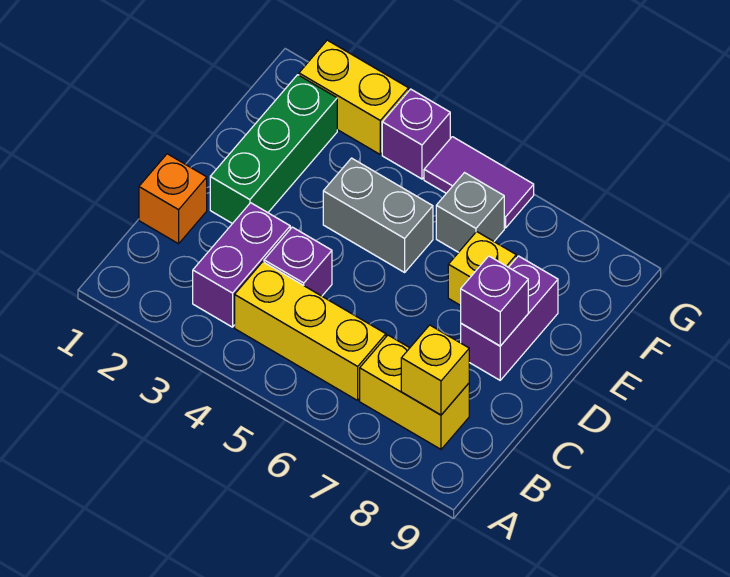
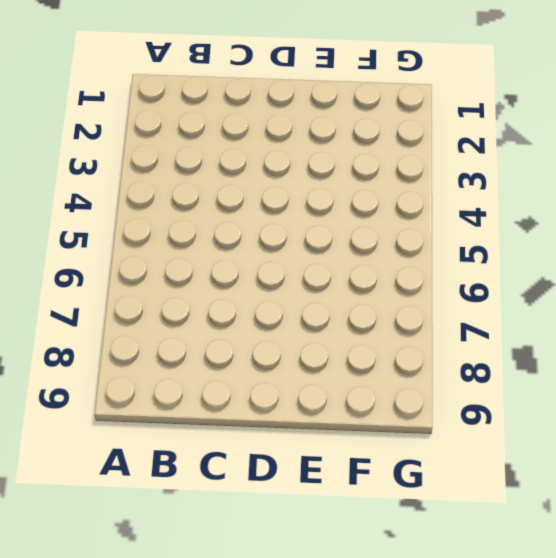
none -> purple brick B3:C3 level 1
none -> yellow brick B4:B6 level 1
none -> yellow brick B7:B8 level 1

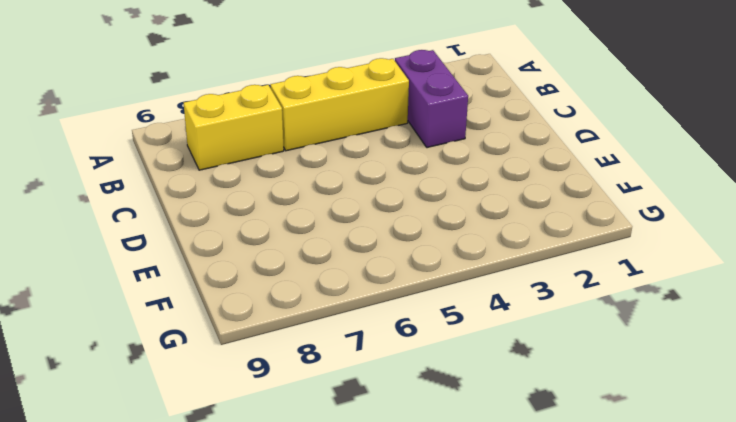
none -> orange brick C1 level 1
none -> purple brick C4 level 1
none -> green brick D2:F2 level 1

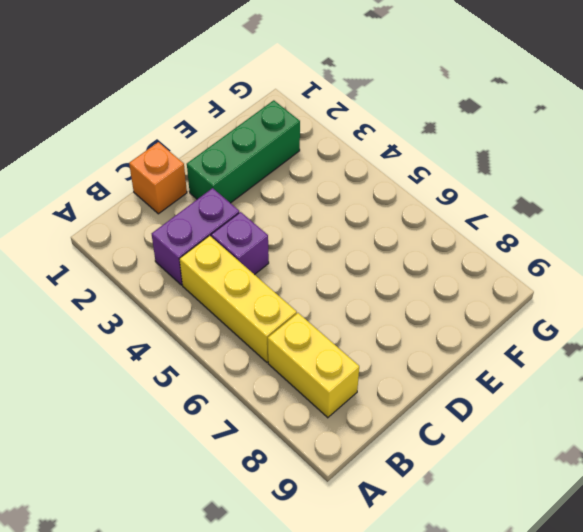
none -> purple brick D8:E8 level 1
none -> grey brick E4:E5 level 1
none -> yellow brick E7 level 1

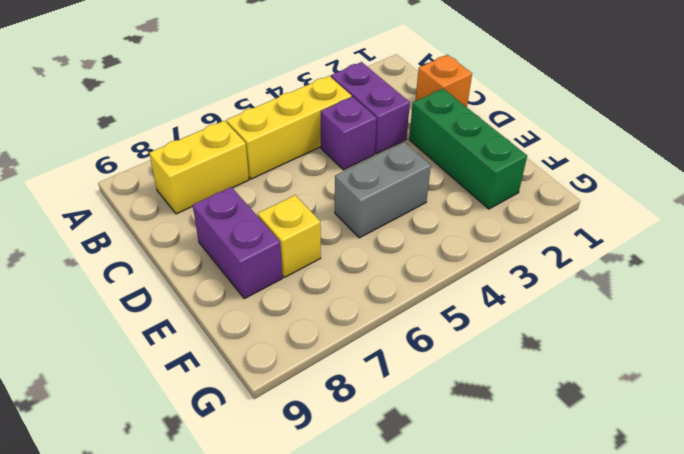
none -> grey brick F6 level 1
none -> yellow brick G2:G3 level 1
none -> purple brick G4 level 1

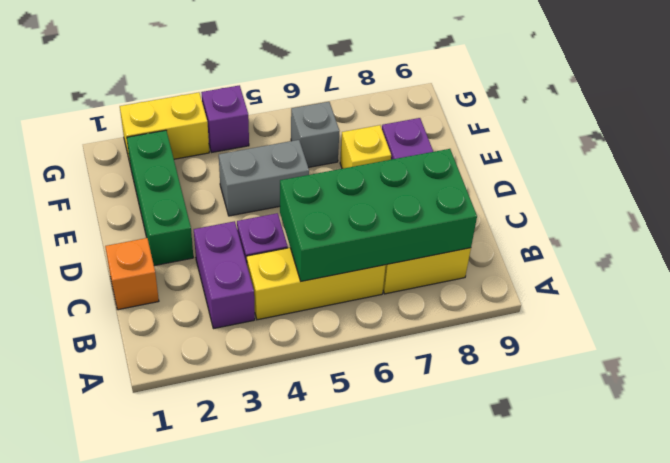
green brick B5:C8 level 2 -> yellow brick B8 level 2
none -> purple tile G5:G6 level 1
none -> purple brick D8 level 2

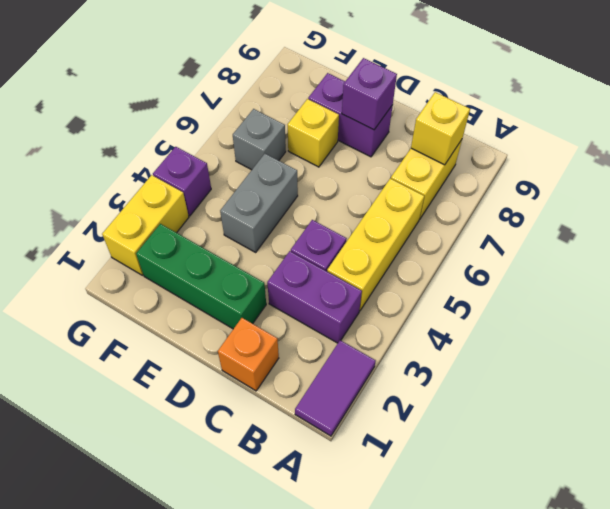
purple tile A1:A2 level 1 -> purple tile G5:G6 level 1

